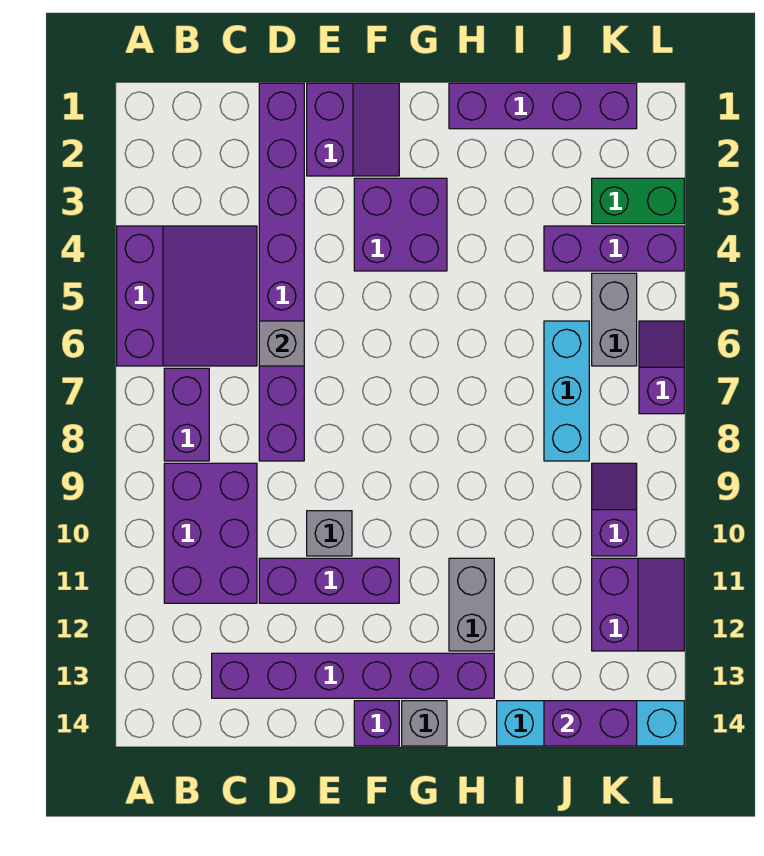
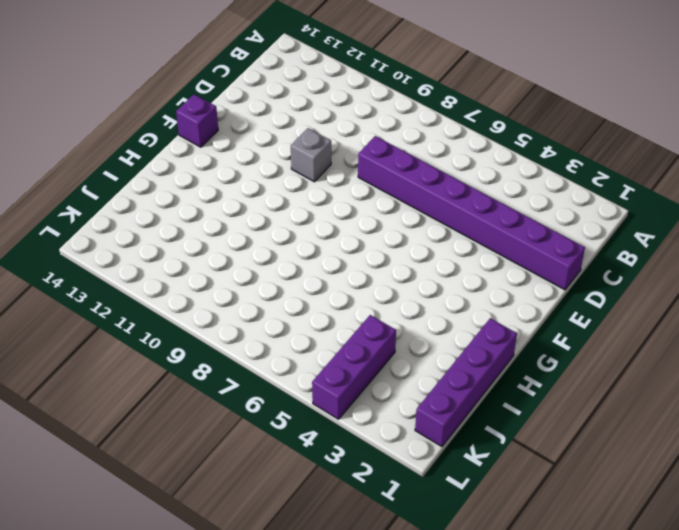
none -> purple slope A4:C6 level 1 top A
none -> purple brick B7:B8 level 1
none -> purple brick B9:C11 level 1

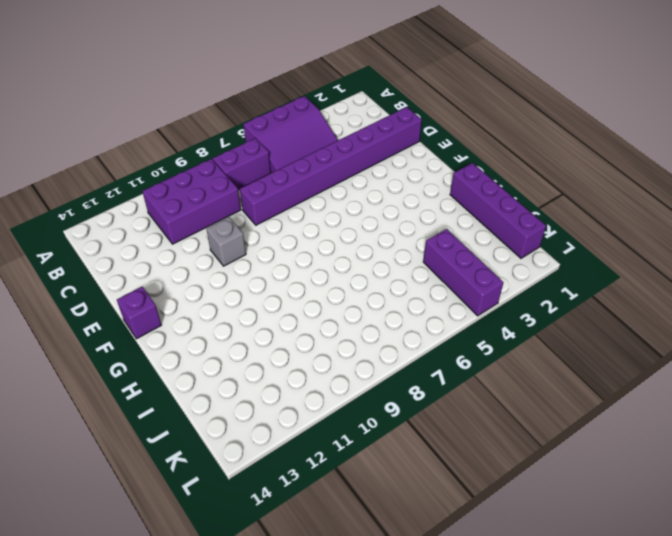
none -> purple brick C13:H13 level 1
none -> purple brick D11:F11 level 1
none -> purple slope E1:F2 level 1 top E

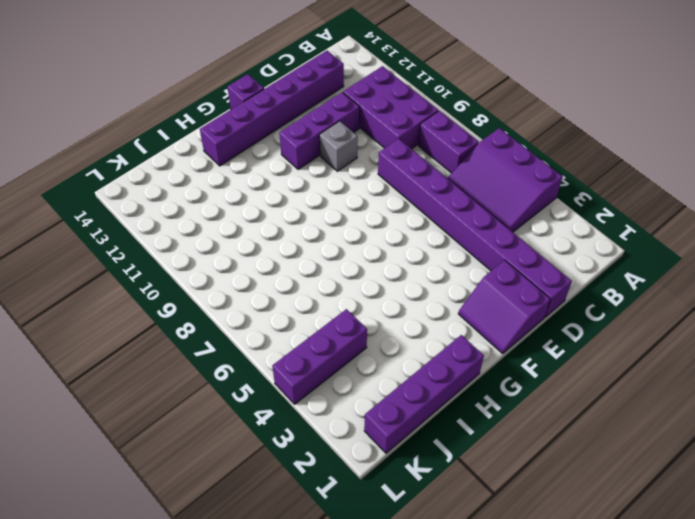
none -> purple brick F3:G4 level 1
none -> grey brick G14 level 1
none -> grey brick H11:H12 level 1

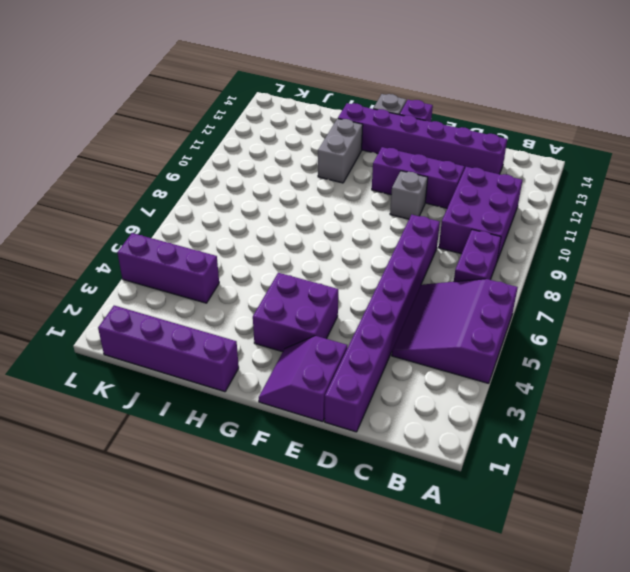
none -> cyan brick I14:L14 level 1
none -> cyan brick J6:J8 level 1
none -> green brick K3:L3 level 1

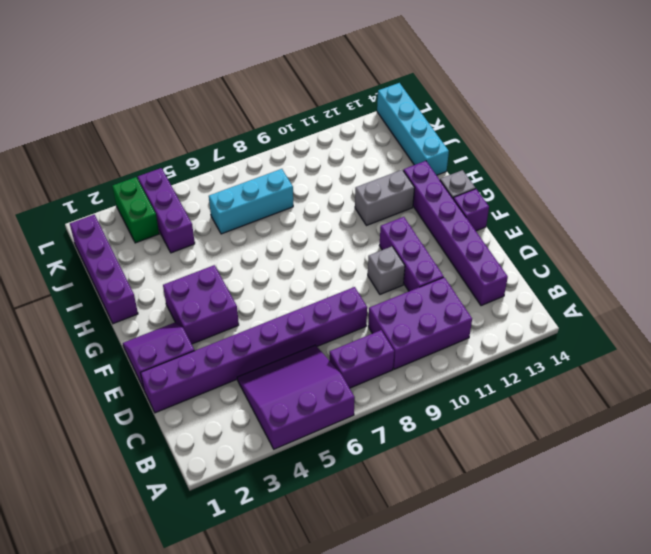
none -> grey brick K5:K6 level 1
none -> purple slope K9:K10 level 1 top 10
none -> purple slope K11:L12 level 1 top K

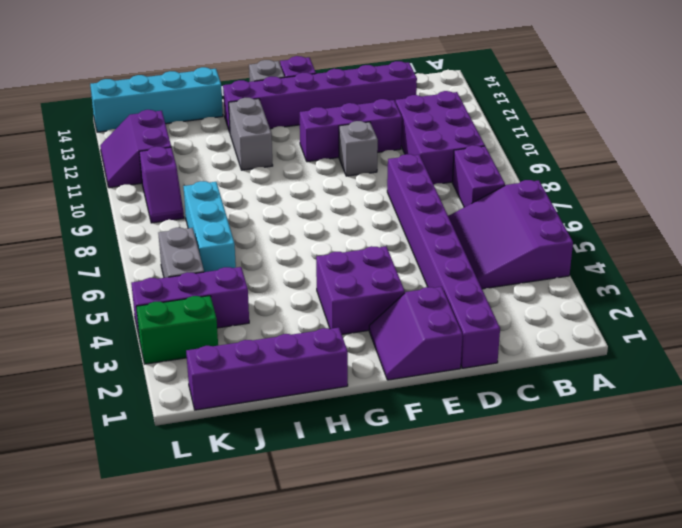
none -> purple slope L6:L7 level 1 top 7
none -> grey brick D6 level 2
none -> purple brick J14:K14 level 2

